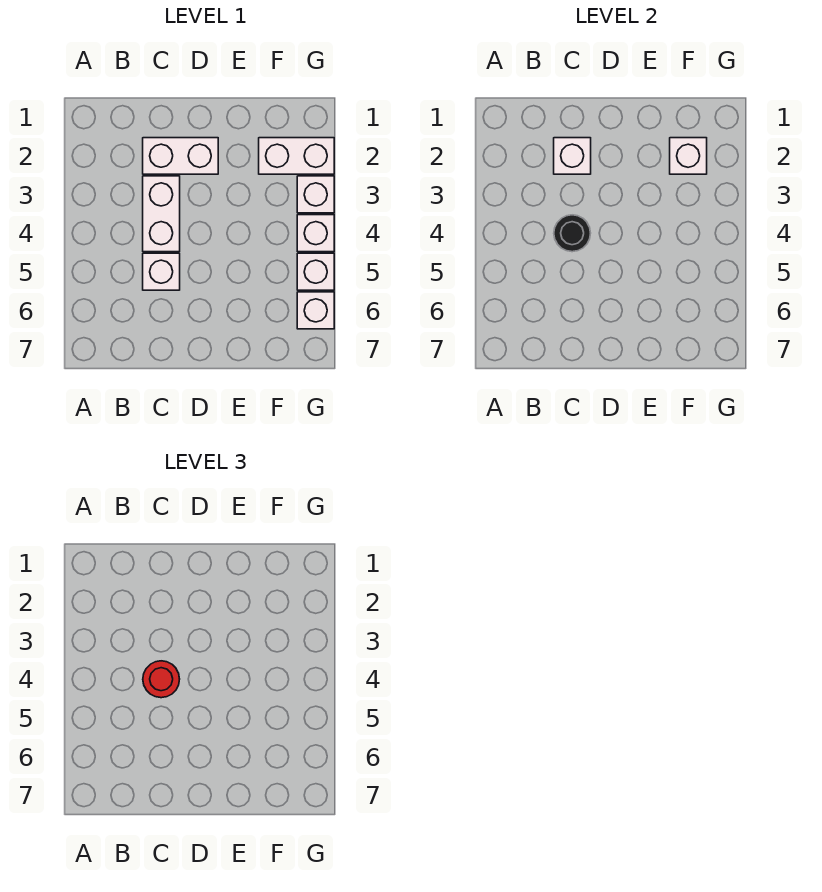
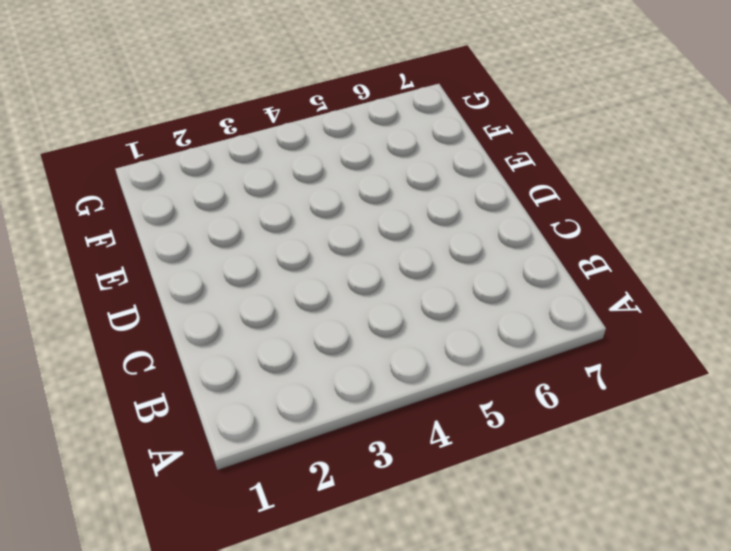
none -> white brick C2:D2 level 1
none -> white brick C3:C4 level 1
none -> white brick C5 level 1

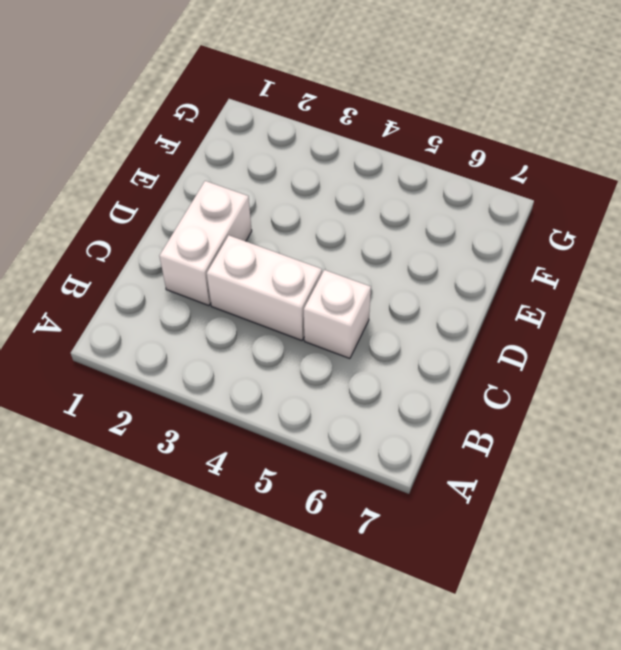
none -> white brick F2:G2 level 1
none -> white brick G3 level 1
none -> white brick G4 level 1

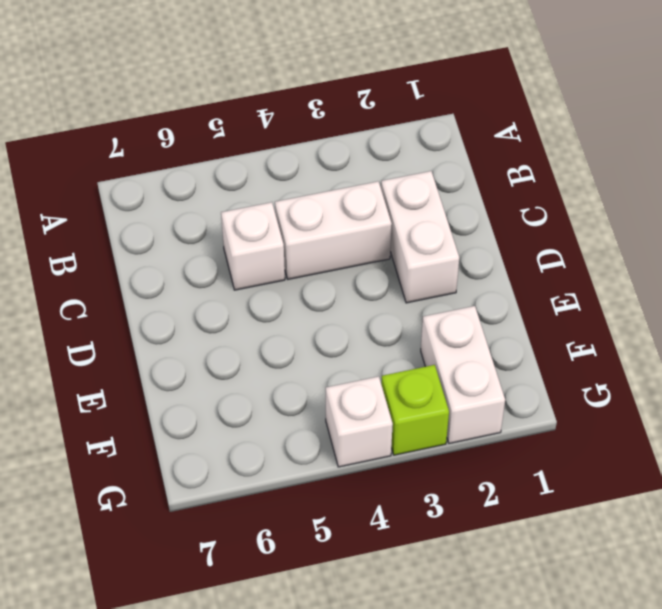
lime brick G3 level 1 -> white brick G3 level 1
none -> white brick G5 level 1
none -> white brick G6 level 1
none -> white brick C2 level 2

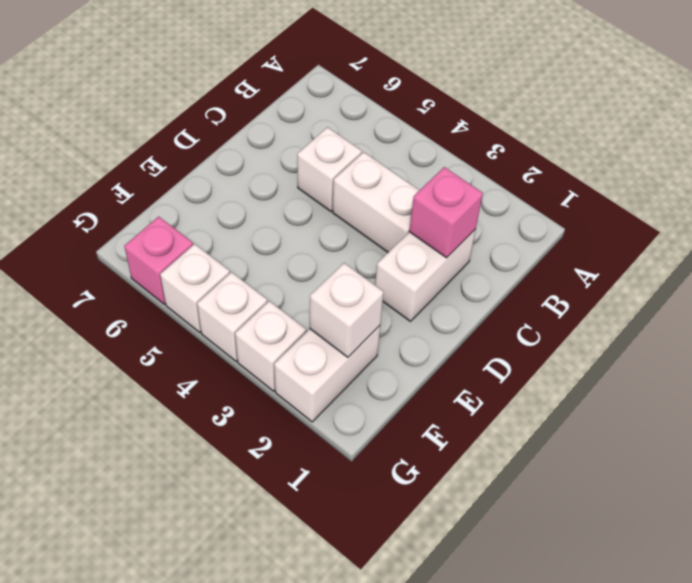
pink brick C2 level 2 -> white brick C2 level 2
pink brick G6 level 1 -> white brick G6 level 1
none -> black round brick C4 level 2
none -> red round brick C4 level 3

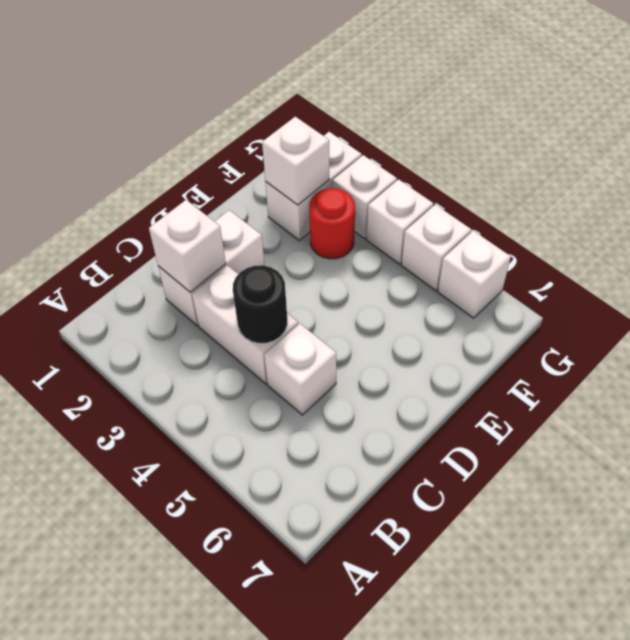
red round brick F3 level 1 -> red round brick C4 level 3

